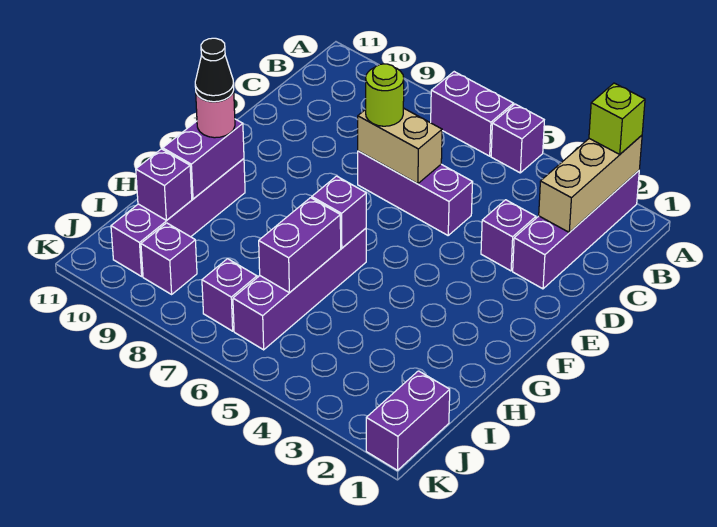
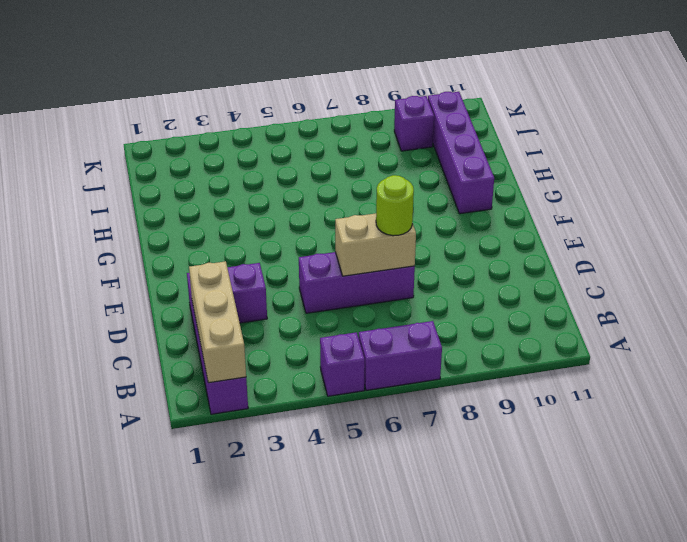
none -> purple brick G6:J6 level 1
none -> purple brick J1:K1 level 1
none -> purple brick J7 level 1

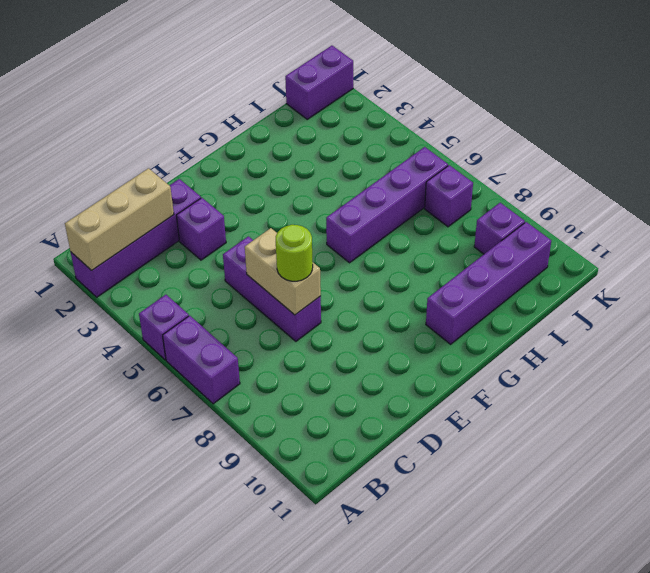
none -> purple brick G6 level 2
none -> purple brick G10:H10 level 2
none -> purple brick H6:I6 level 2

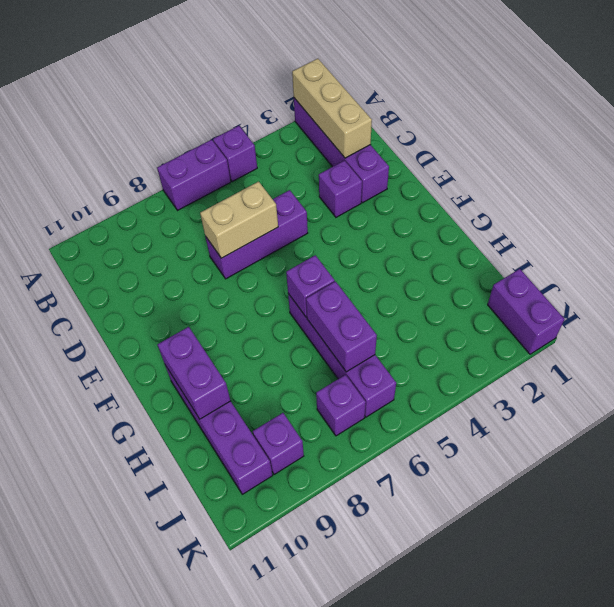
none -> purple brick I10 level 2
none -> lime brick A2 level 3
none -> lime round brick D7 level 3

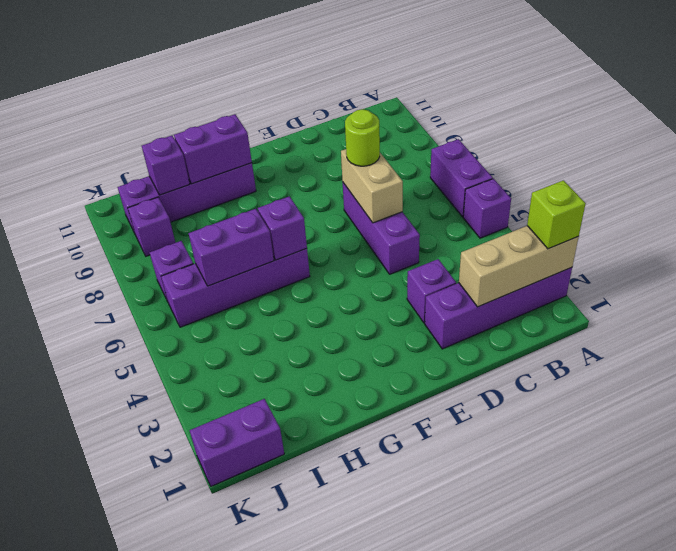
none -> pink round brick G10 level 3
none -> black cone G10 level 4

